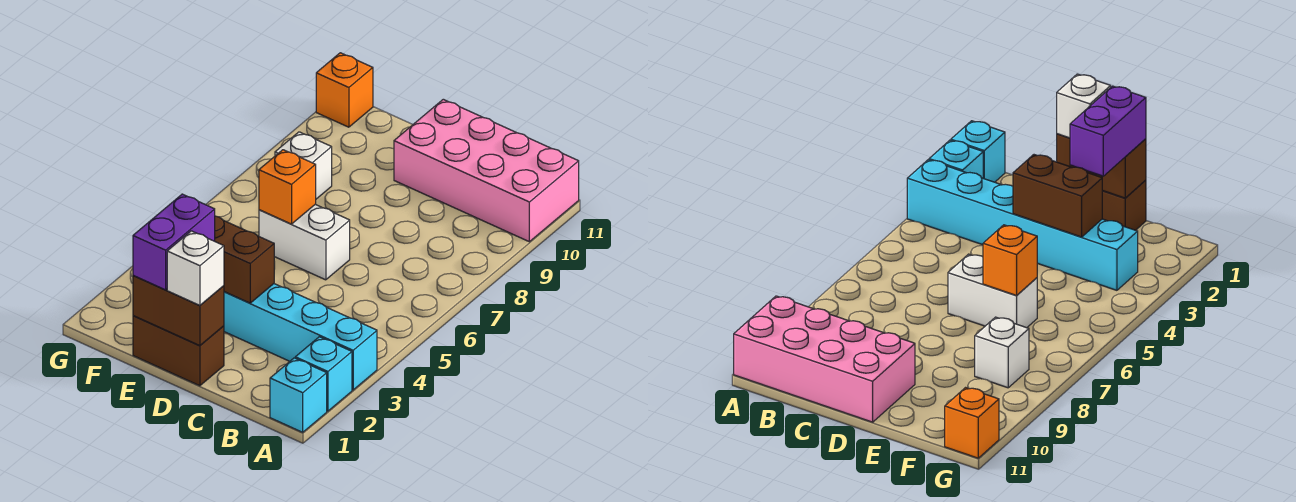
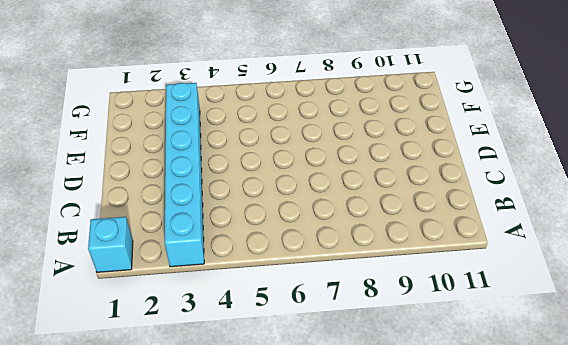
none -> cyan brick A2 level 1
none -> pink brick A10:D11 level 1
none -> brown brick D1:E1 level 1

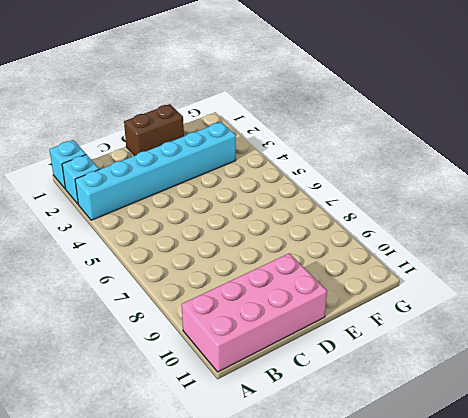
none -> white brick D6:E6 level 1
none -> white brick F8 level 1
none -> orange brick G11 level 1

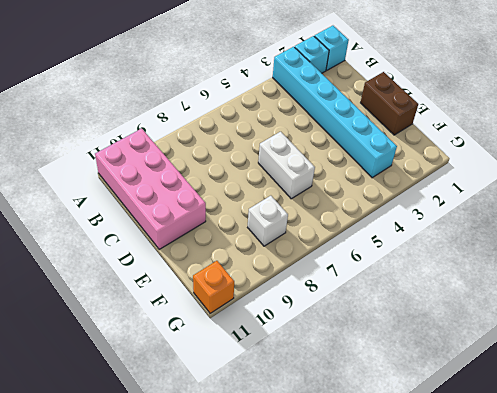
none -> brown brick D1:E1 level 2
none -> brown brick D3:E3 level 2
none -> orange brick E6 level 2

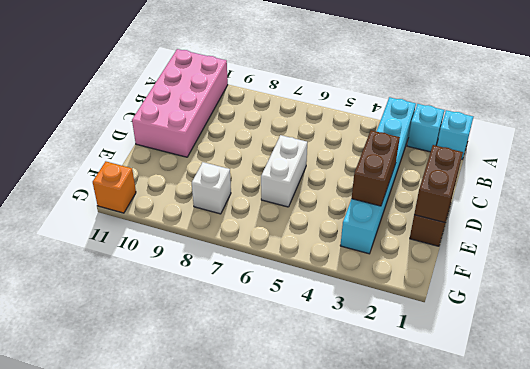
none -> orange brick E6 level 2
none -> white brick D1 level 3
none -> purple brick E1:E2 level 3

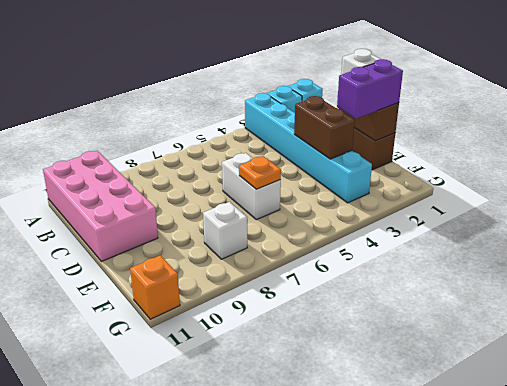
orange plate E6 level 2 -> orange brick E6 level 2

